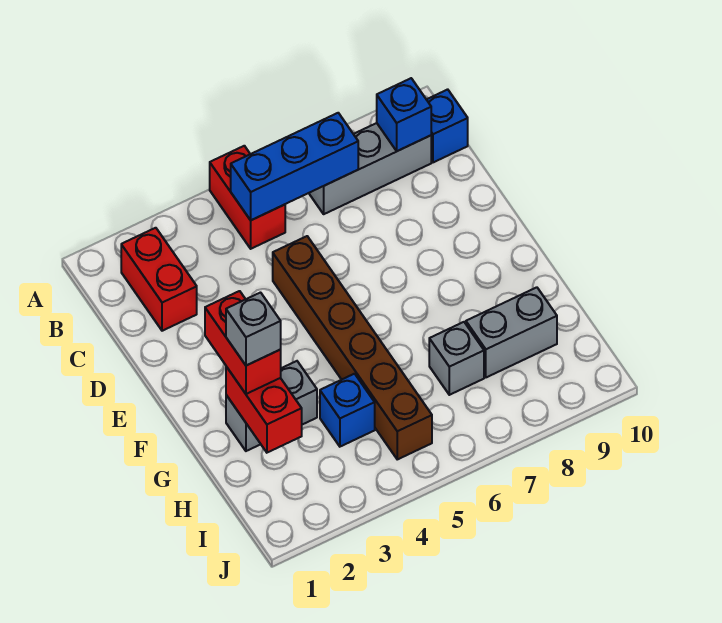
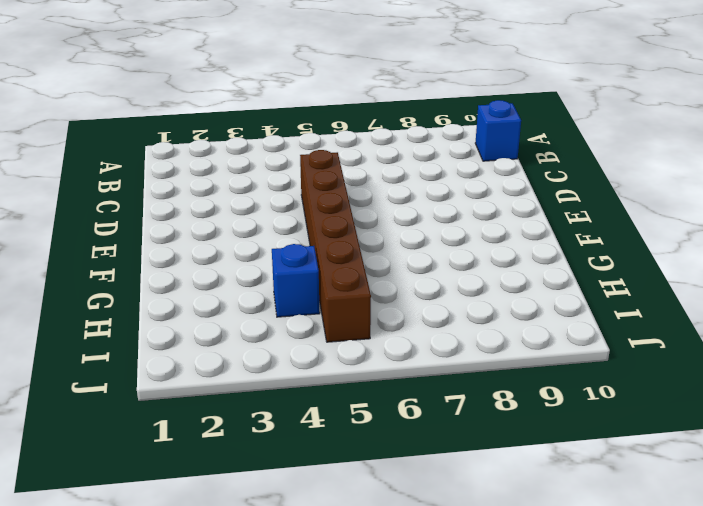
none -> red brick A5:B5 level 1
none -> red brick B2:C2 level 1
none -> grey brick B7:B9 level 1

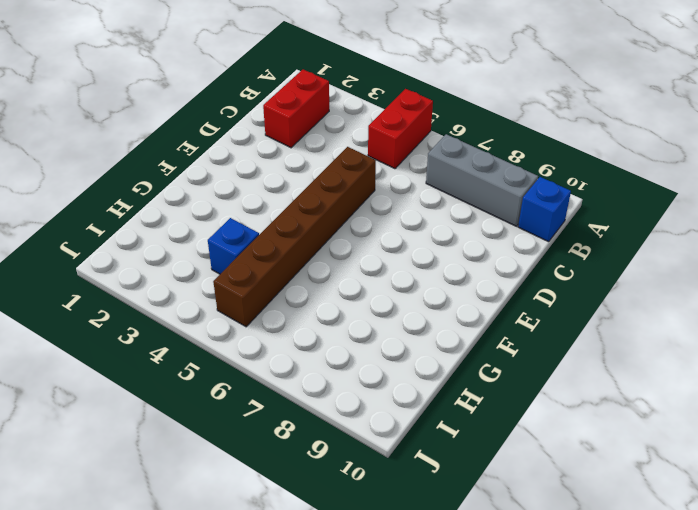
none -> grey brick G2:G3 level 1
none -> grey brick H7 level 1
none -> grey brick H8:H9 level 1

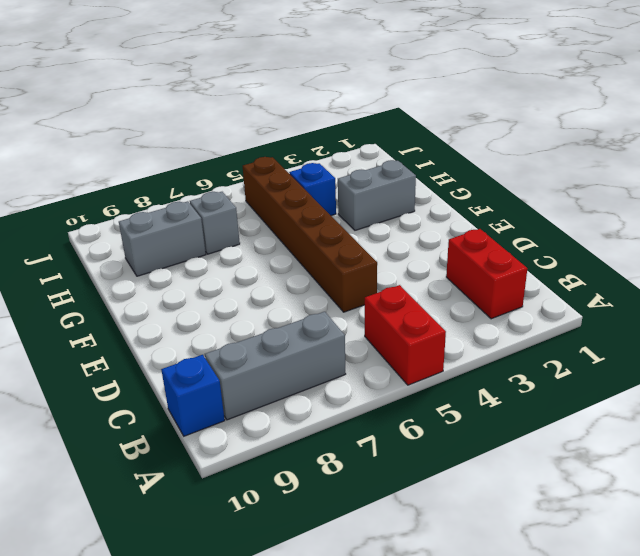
none -> blue brick B5:B7 level 2
none -> blue brick B9 level 2
none -> red brick G2:H2 level 2

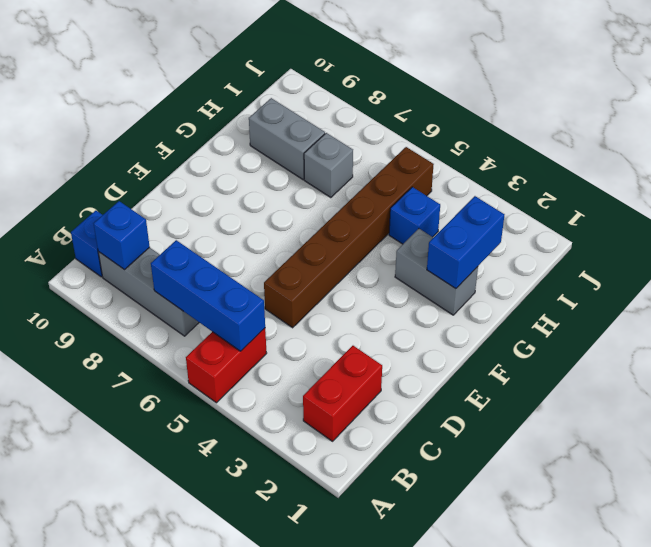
blue brick G2:H2 level 2 -> red brick G2:H2 level 2
none -> red brick F2:G2 level 3
none -> grey brick G2 level 4

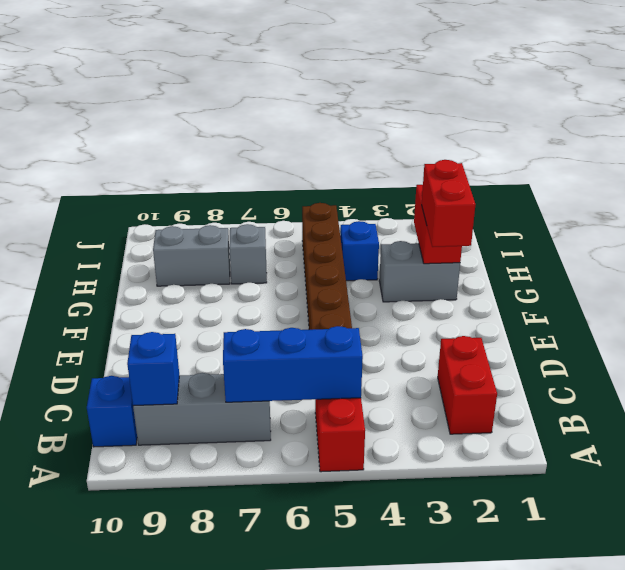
none -> grey brick G2 level 4

